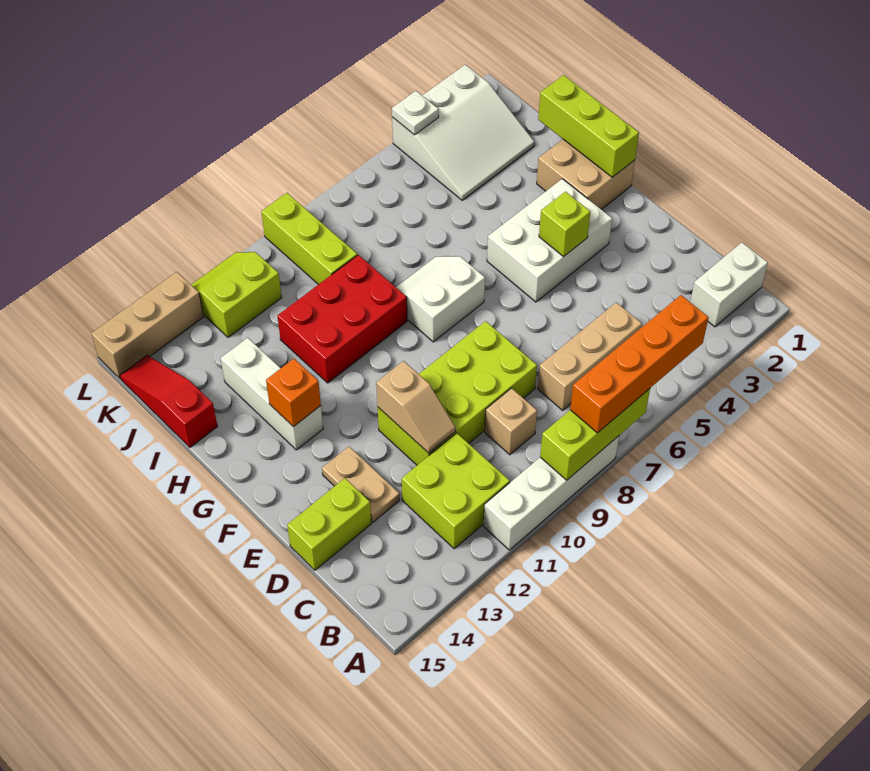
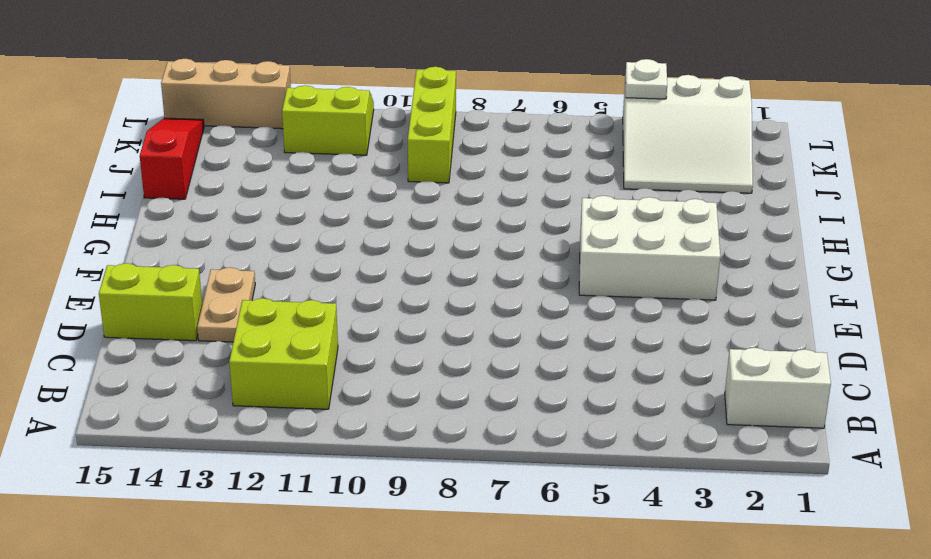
none -> white brick A8:A11 level 1
none -> tan brick C5:C7 level 1
none -> tan brick C9 level 1

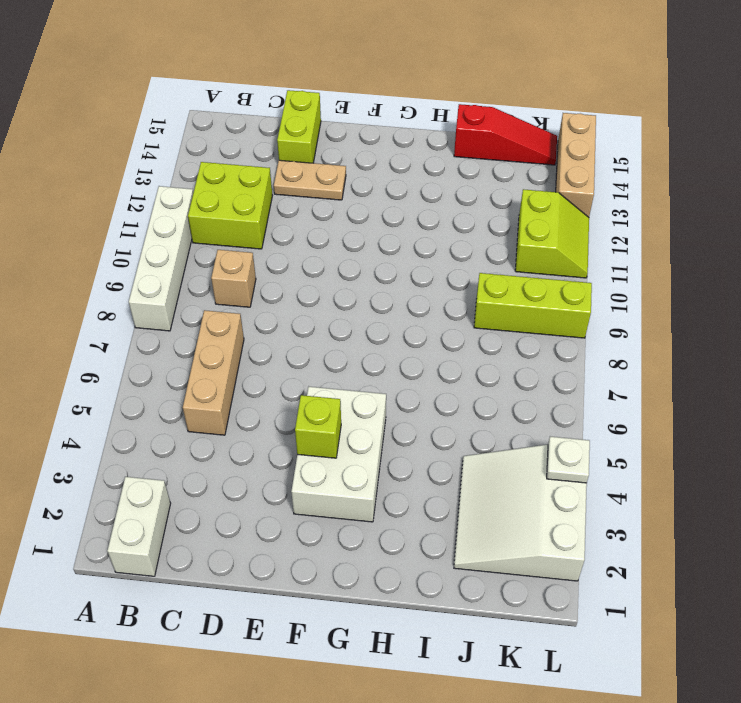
none -> lime brick D8:E11 level 1
none -> tan brick G1:H2 level 1
none -> white slope G7:H8 level 1 top G

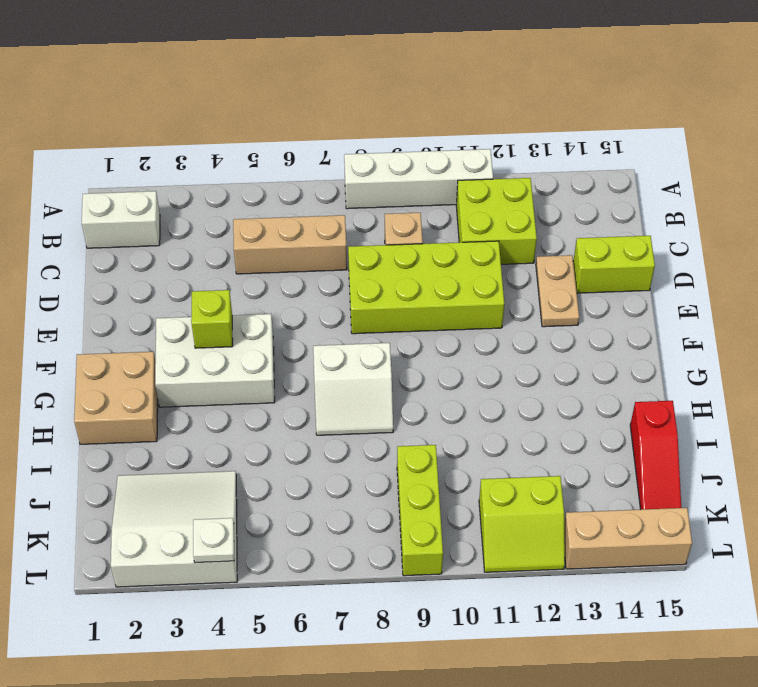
none -> white brick G13:I13 level 1
none -> red brick H9:I11 level 1
none -> lime brick A7:A9 level 2

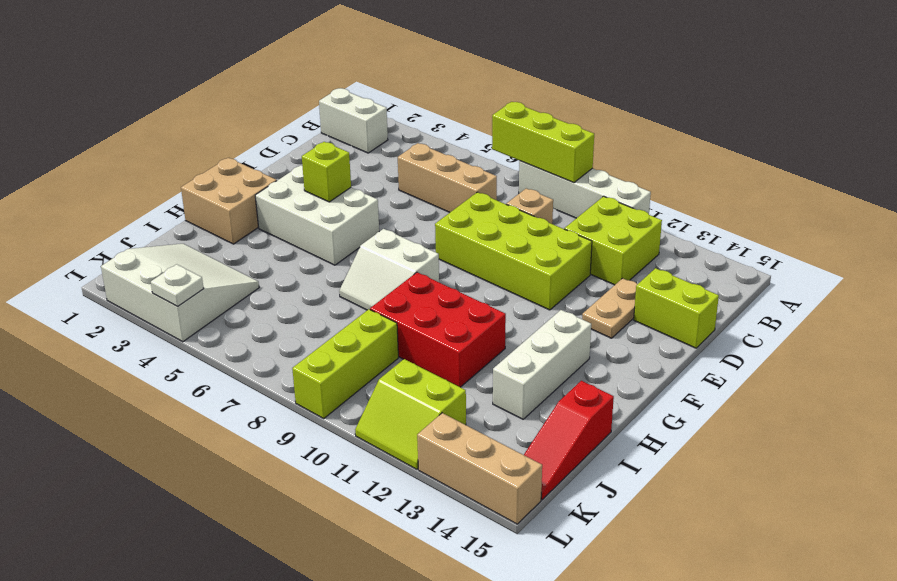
none -> tan slope D11:E11 level 2 top E
none -> lime brick G1:I1 level 2
none -> orange brick G13 level 2

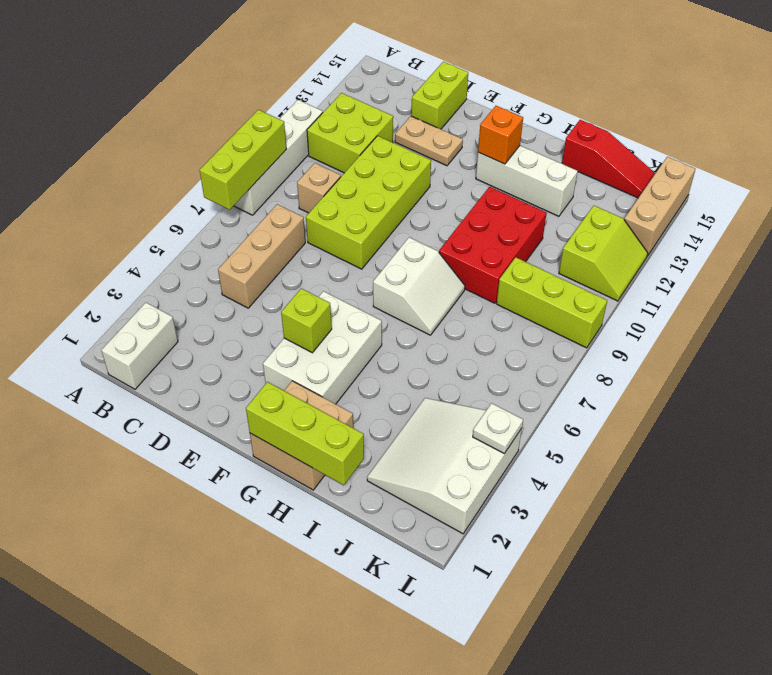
none -> tan slope D11:E11 level 2 top E
none -> orange brick A5:A8 level 3

